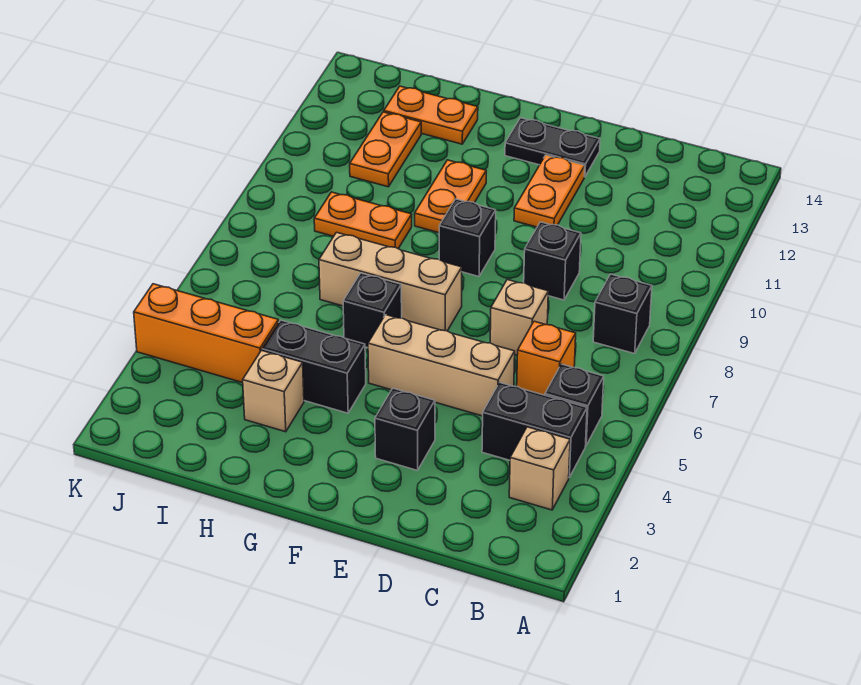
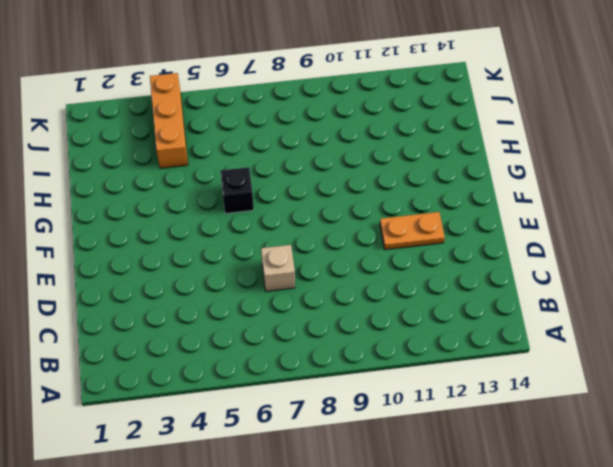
none -> tan brick B3 level 1
none -> black brick B4:C4 level 1
none -> black brick B5 level 1

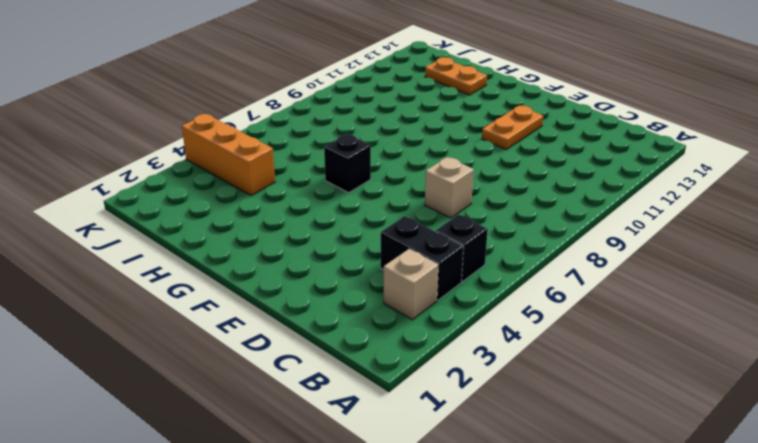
none -> black brick B8 level 1
none -> orange brick C6 level 1
none -> tan brick D5:F5 level 1

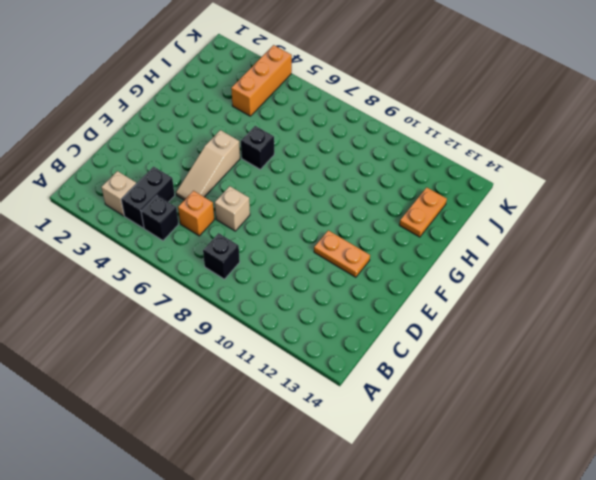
tan slope D5:F5 level 1 top F -> tan brick D5:F5 level 1
none -> black brick D9 level 1
none -> black brick E3 level 1
none -> black plate E13:F13 level 1

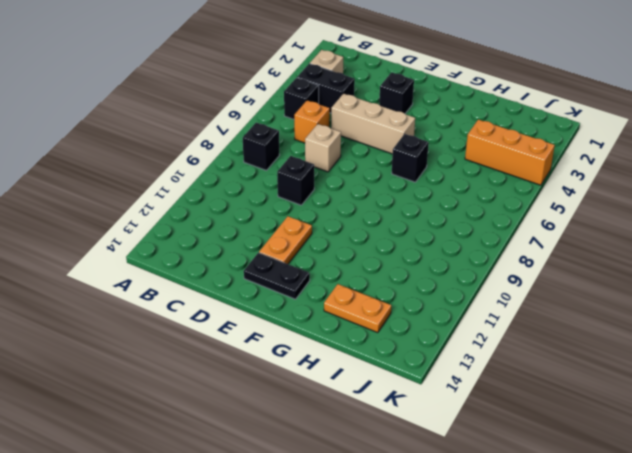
none -> tan brick F7:H7 level 1
none -> black brick F9 level 1
none -> black brick G4:H4 level 1

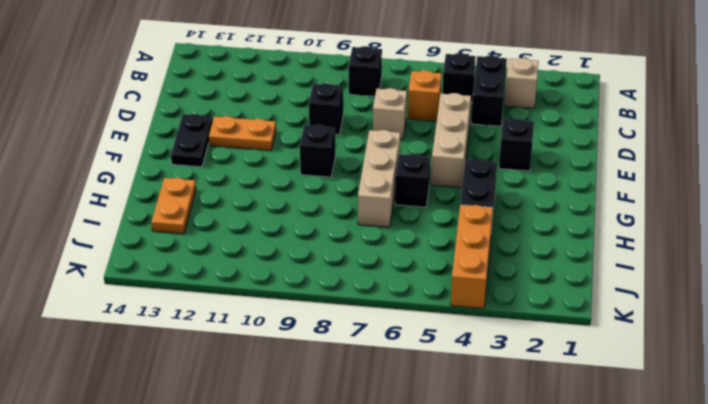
none -> orange plate G10:G11 level 1
none -> tan brick H3 level 1
none -> orange plate H9:I9 level 1

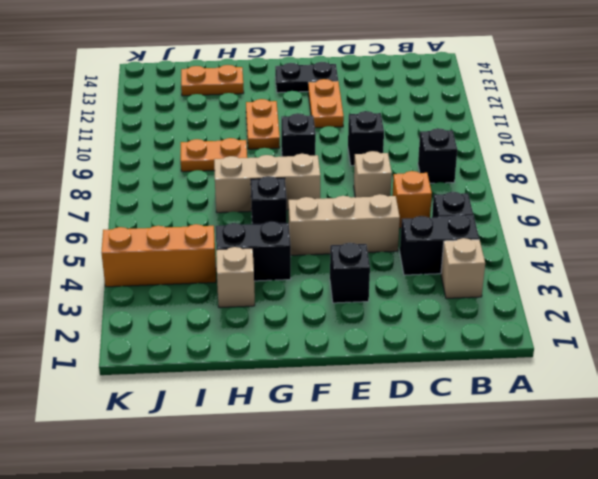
none -> orange plate I11:I12 level 1

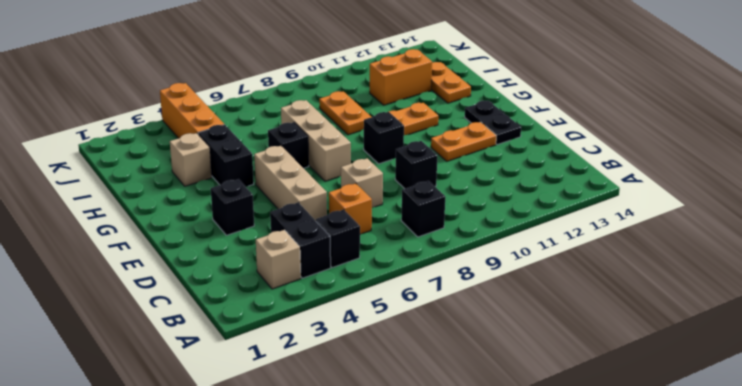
orange brick I11:I12 level 1 -> orange plate I11:I12 level 1

